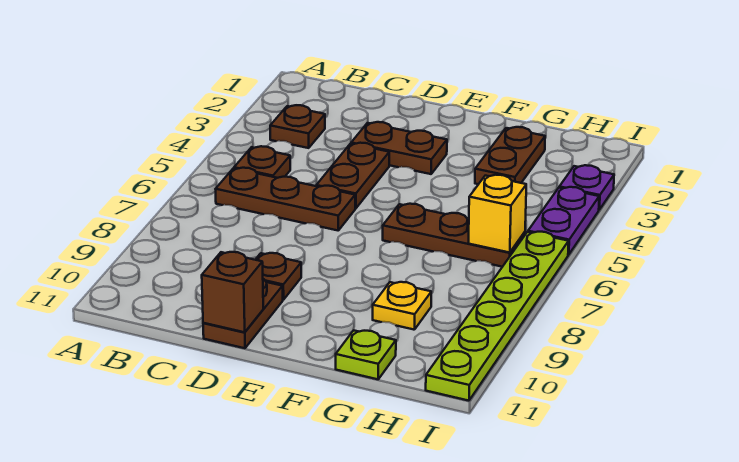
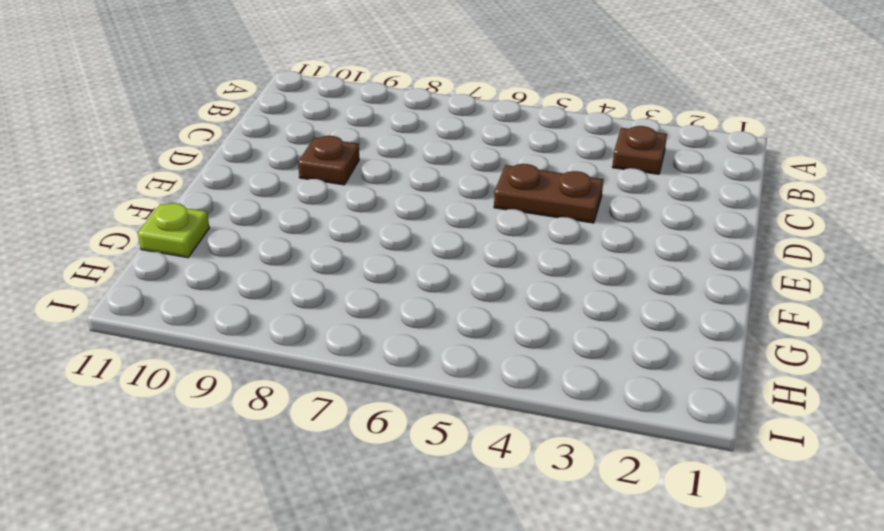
none -> brown plate B5 level 1
none -> brown plate B6:D6 level 1
none -> brown plate D3:E3 level 1

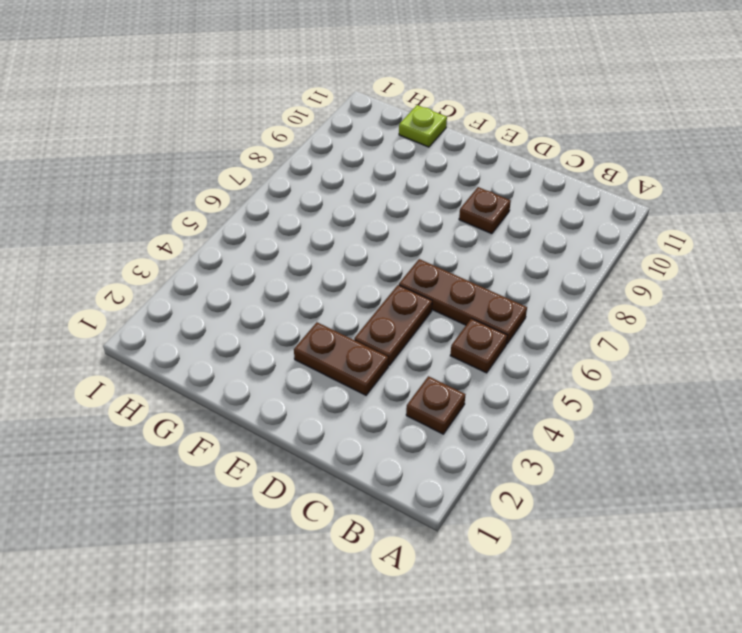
none -> brown plate D10:D11 level 1
none -> brown plate F6:H6 level 1
none -> brown plate G2:G3 level 1

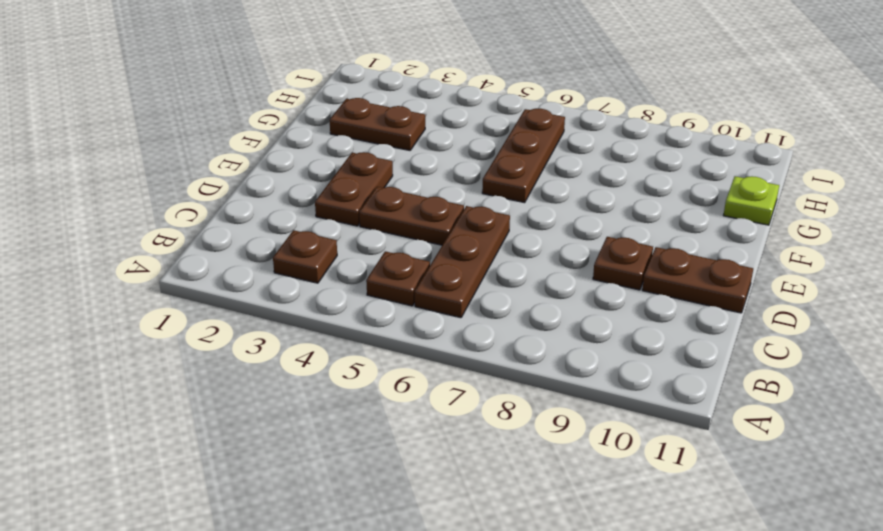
none -> yellow plate G9 level 1
none -> purple plate I3 level 1
none -> purple plate I4:I5 level 1

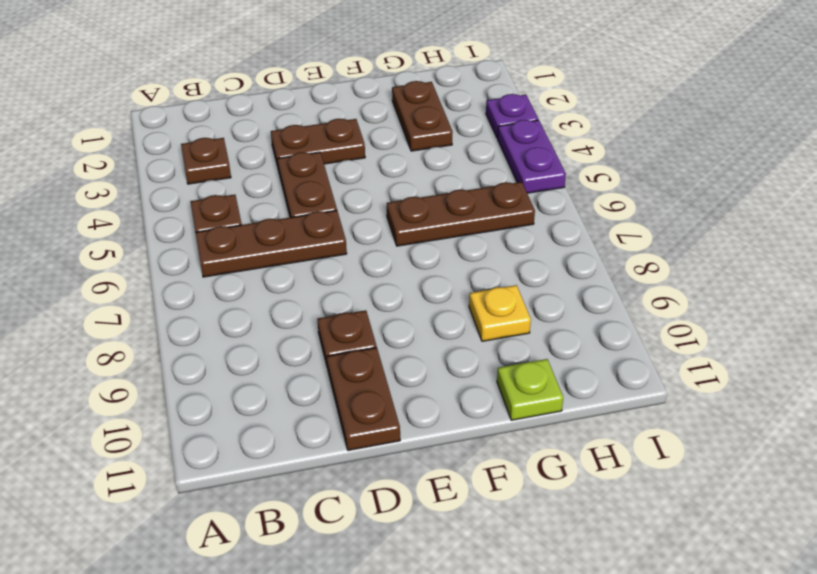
none -> lime plate I6:I11 level 1
none -> brown brick D11 level 2
none -> yellow brick H6 level 2

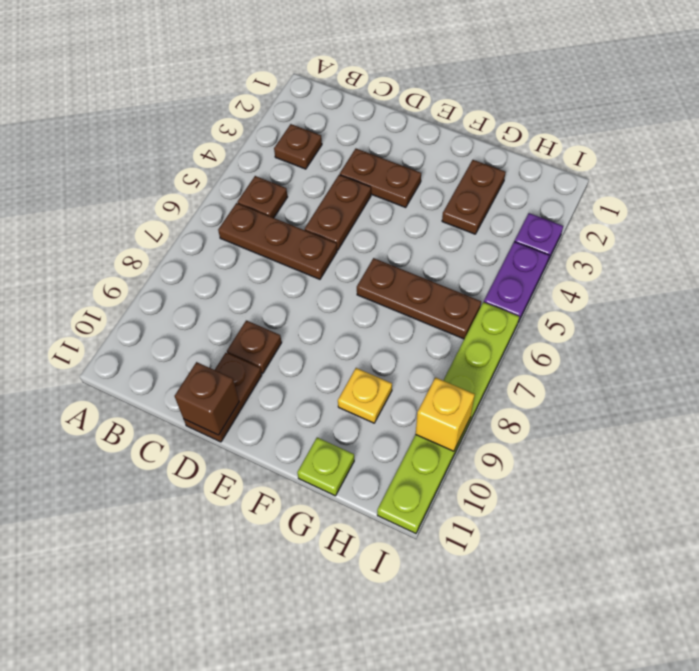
yellow brick I9 level 2 -> yellow brick H6 level 2

